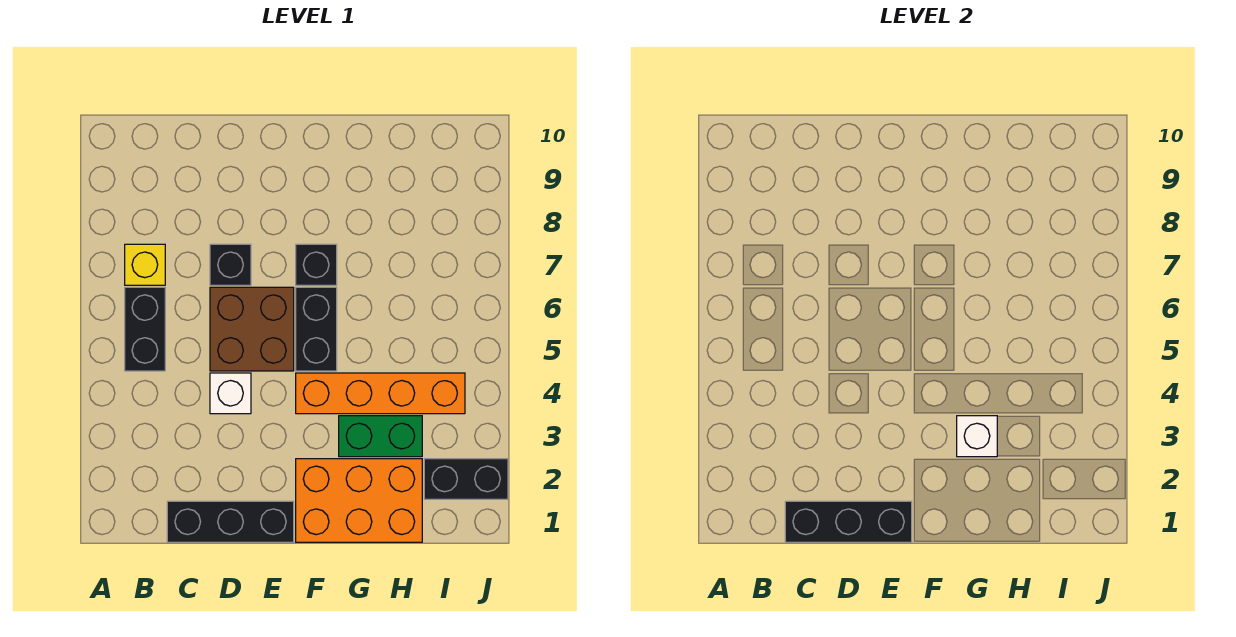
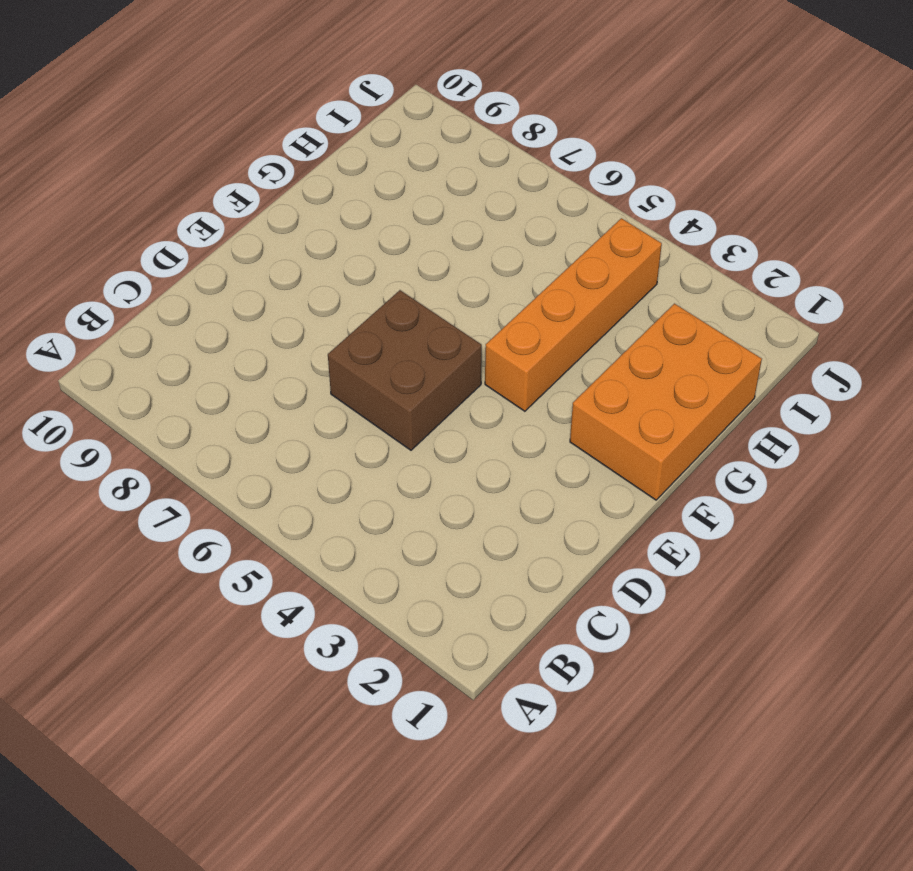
none -> black brick B5:B6 level 1
none -> yellow brick B7 level 1
none -> black brick C1:E1 level 1

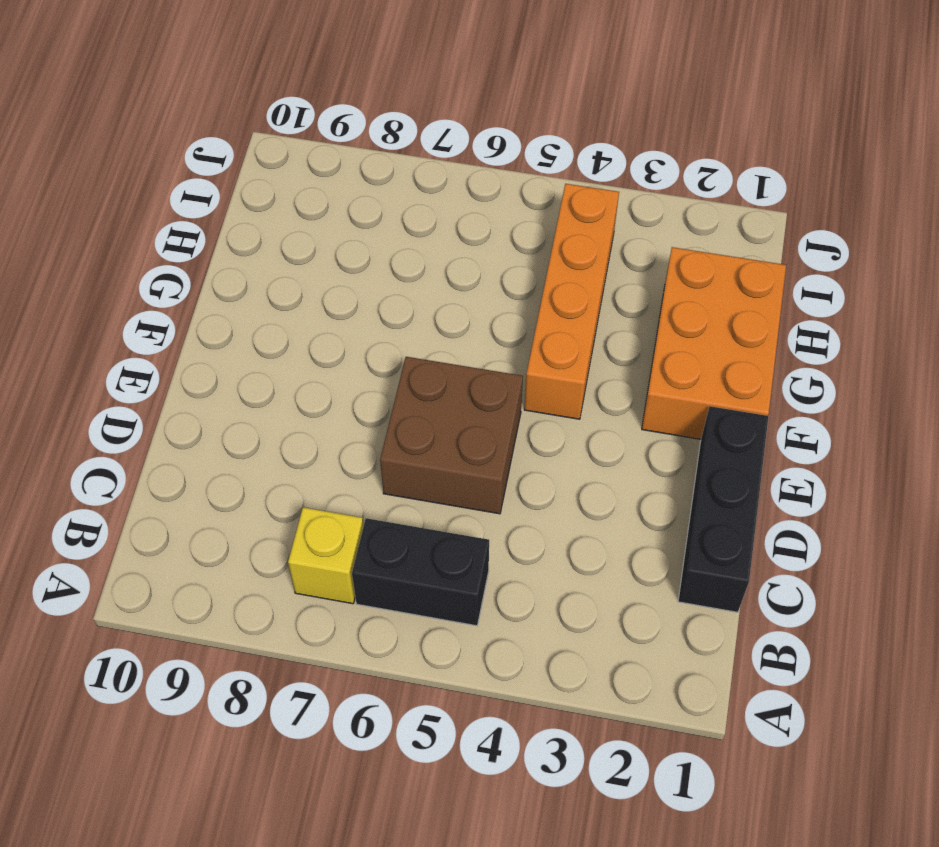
none -> white brick D4 level 1
none -> black brick D7 level 1
none -> black brick F5:F6 level 1

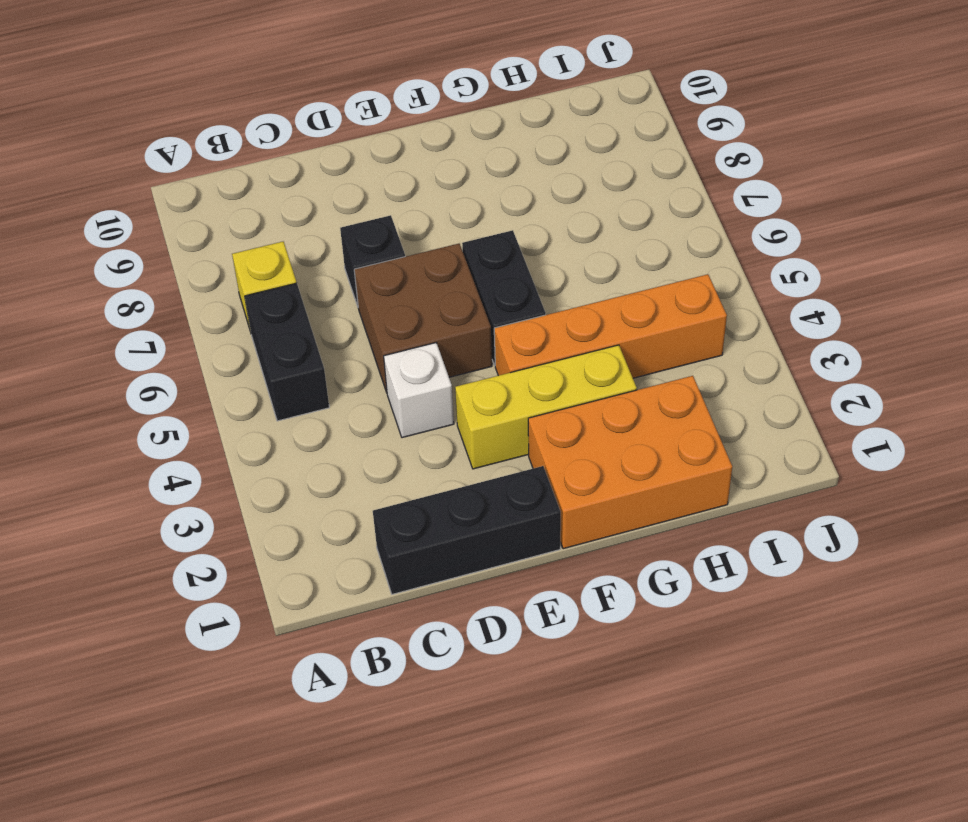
yellow brick E3:G3 level 1 -> green brick G3:H3 level 1
none -> black brick F7 level 1
none -> black brick I2:J2 level 1
none -> black brick C1:E1 level 2

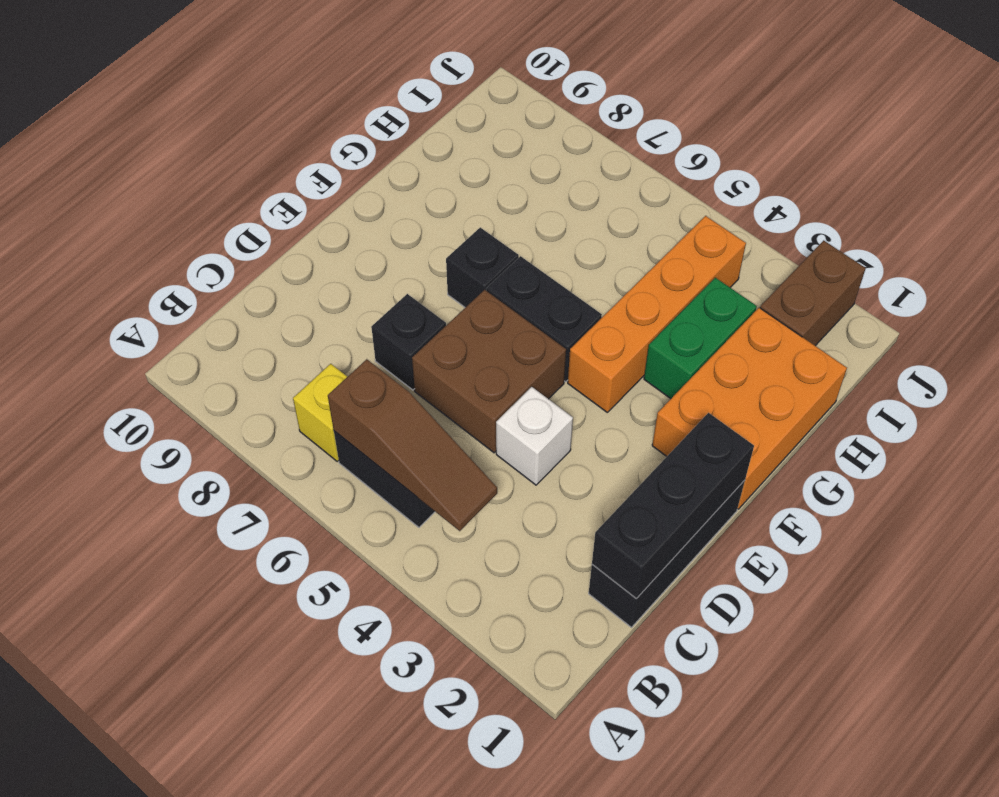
brown slope B4:B6 level 2 top 6 -> none
brown brick I2:J2 level 1 -> black brick I2:J2 level 1
none -> white brick G3 level 2

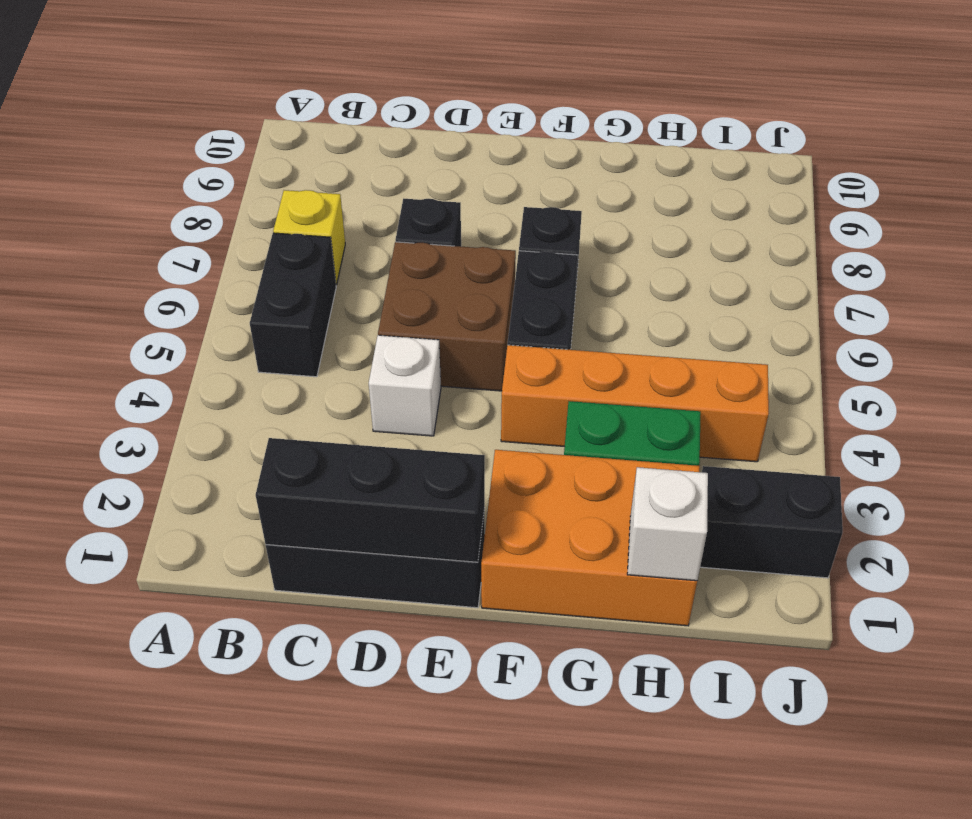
white brick H1 level 2 -> white brick G3 level 2

